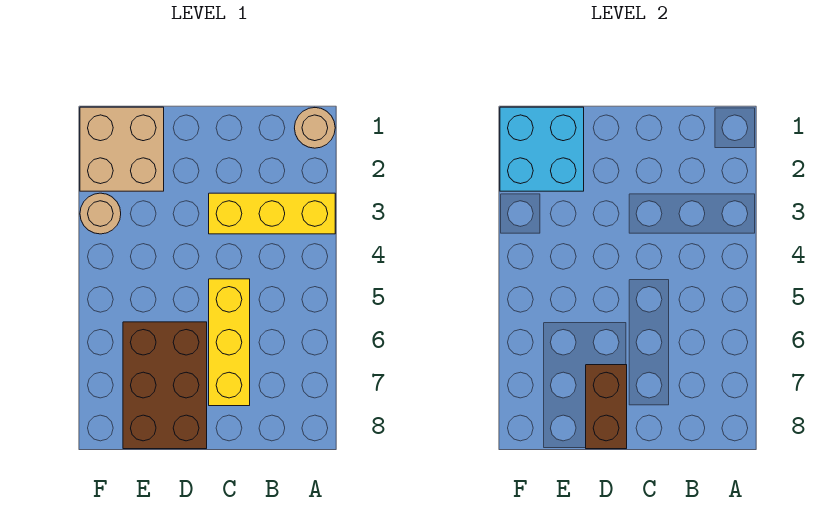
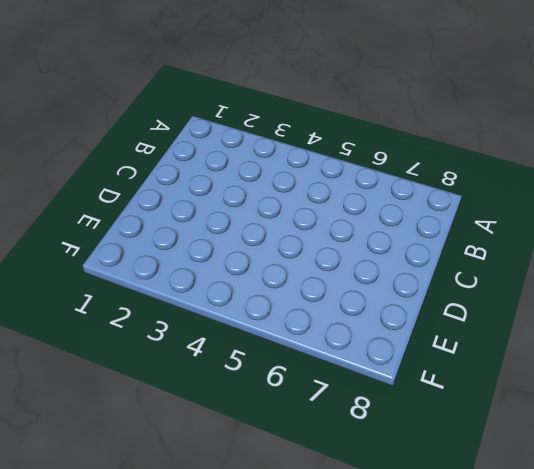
none -> tan round brick A1 level 1
none -> yellow brick A3:C3 level 1

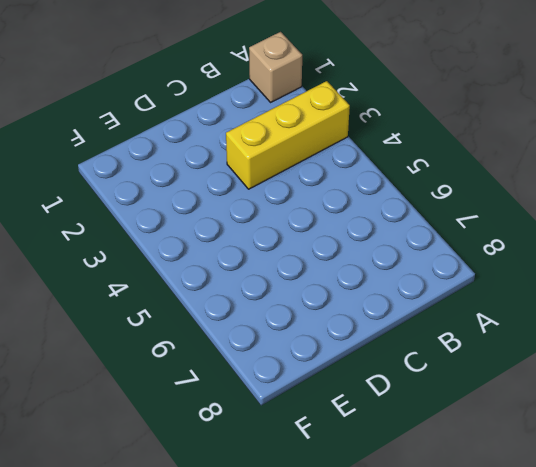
tan brick A1 level 1 -> tan round brick A1 level 1
none -> yellow brick C5:C7 level 1
none -> brown brick D6:E8 level 1

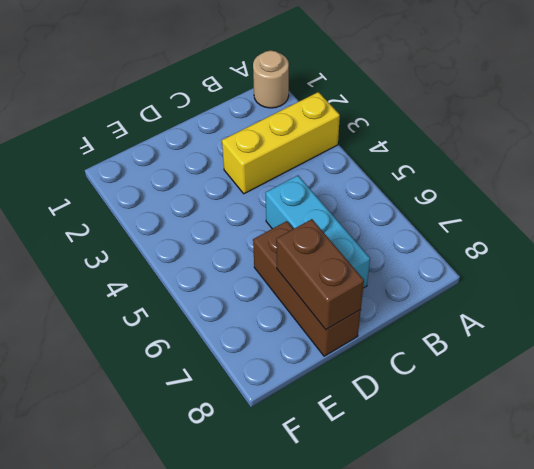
cyan brick C5:C7 level 1 -> yellow brick C5:C7 level 1
brown brick D6:D8 level 1 -> brown brick D6:E8 level 1
none -> tan brick E1:F2 level 1
none -> tan round brick F3 level 1

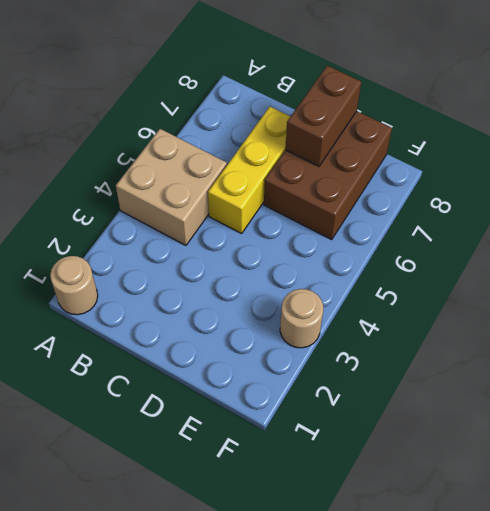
tan brick A4:B5 level 1 -> tan brick E1:F2 level 1
none -> yellow brick A3:C3 level 1
none -> cyan brick E1:F2 level 2

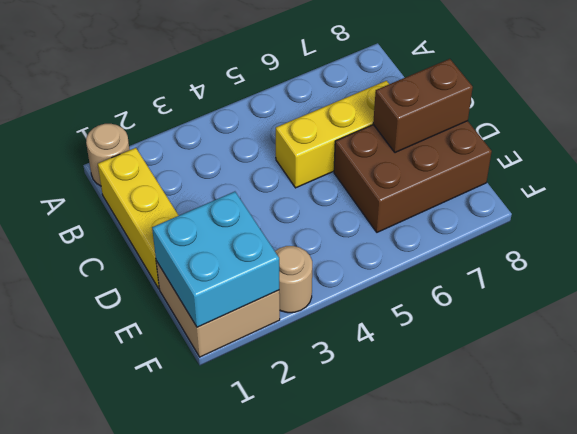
yellow brick B1:D1 level 1 -> yellow brick A3:C3 level 1

